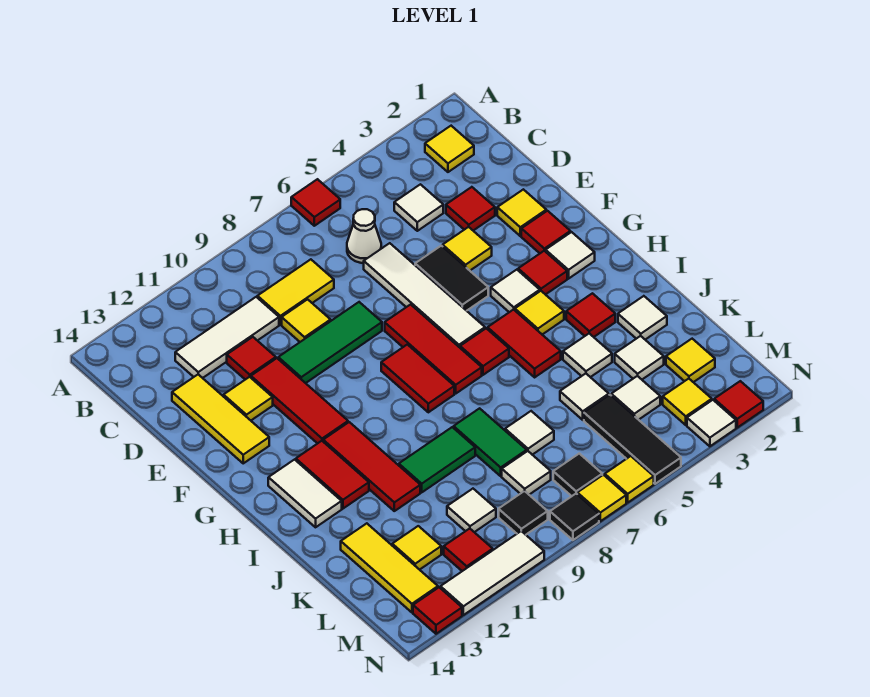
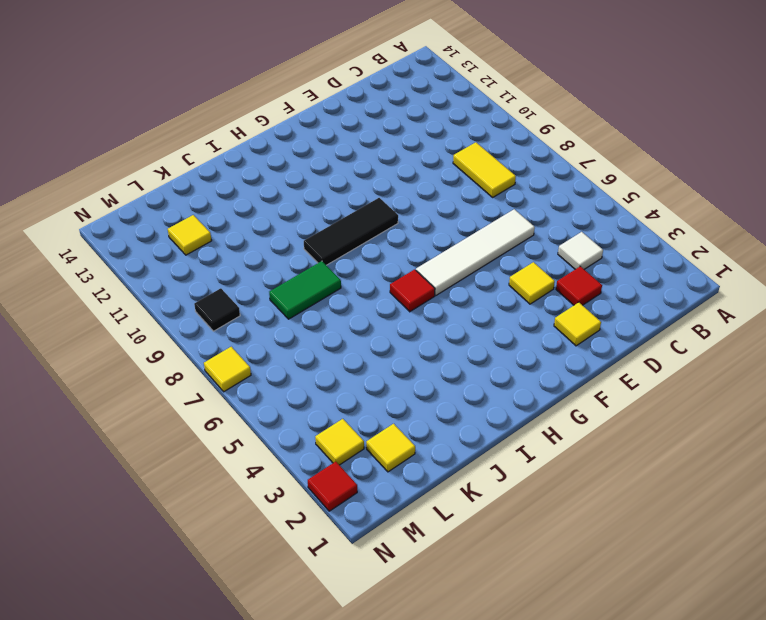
black tile G9:I9 level 1 -> black tile L5:N5 level 1
none -> red tile A6 level 1
none -> yellow tile B2 level 1
none -> white cone C6 level 1
none -> white tile C10:C12 level 1

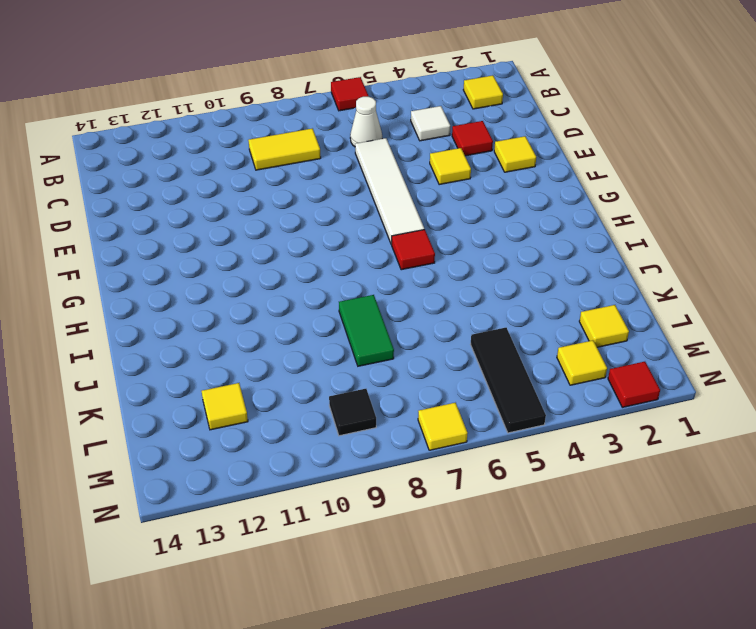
none -> white tile C10:C12 level 1
none -> yellow tile D9 level 1
none -> red tile D11 level 1
none -> yellow tile D13:F13 level 1

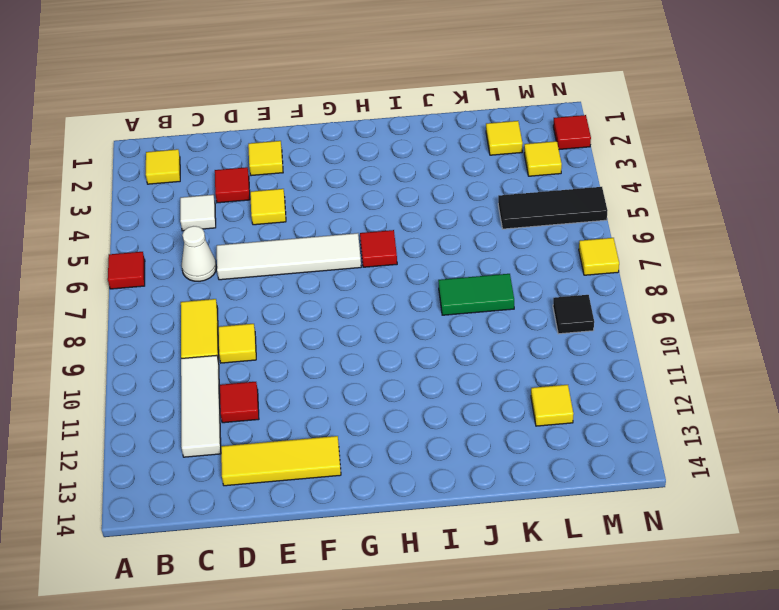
none -> black tile E5:F5 level 1
none -> green tile E8:E10 level 1
none -> red tile E11:G11 level 1
none -> yellow tile E12 level 1

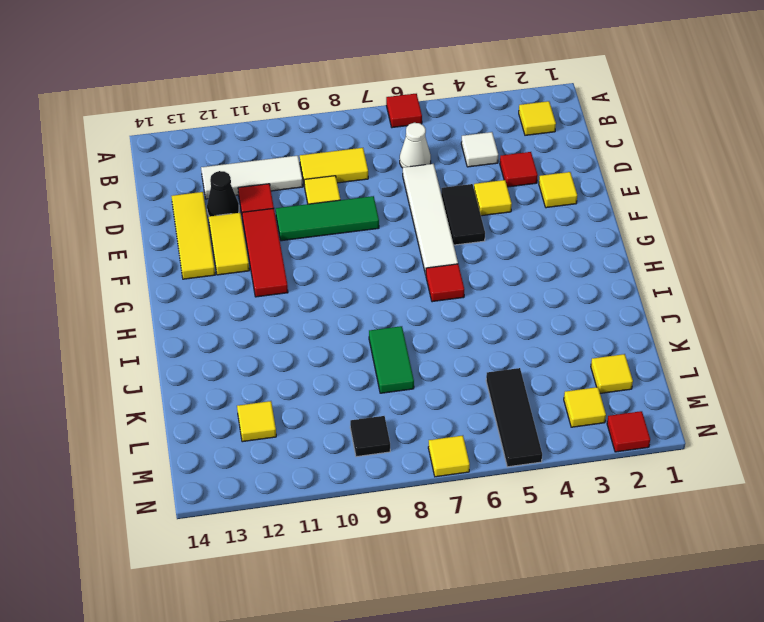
black cone D12 level 1 -> none
yellow tile E12:F12 level 1 -> yellow tile E12 level 1
none -> red tile F2 level 1
none -> red tile F7:H7 level 1
none -> white tile G2 level 1
none -> red tile G3 level 1

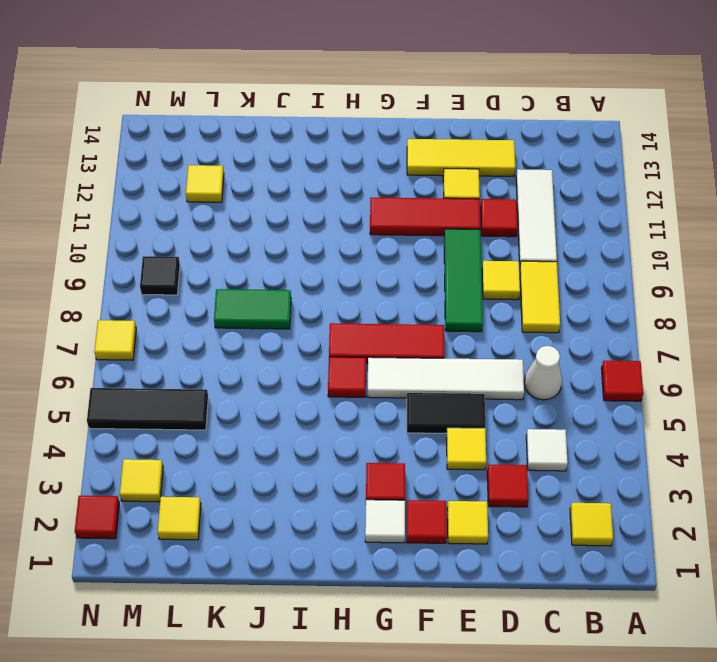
none -> white tile G4 level 1
none -> red tile G8:H8 level 1
none -> yellow tile H4 level 1
none -> red tile H5:I5 level 1

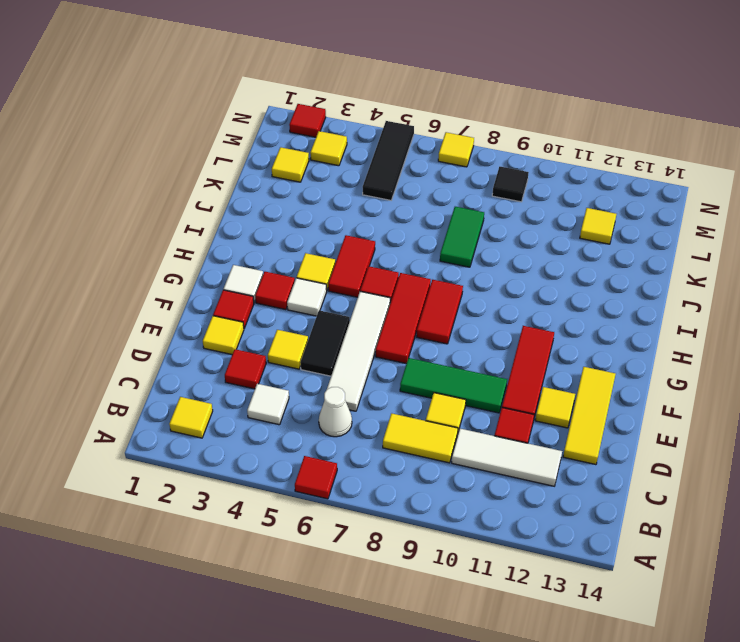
none -> red tile H11:J11 level 1
none -> red tile H12:I12 level 1
none -> white tile H13:I13 level 1
none -> red tile I3 level 1

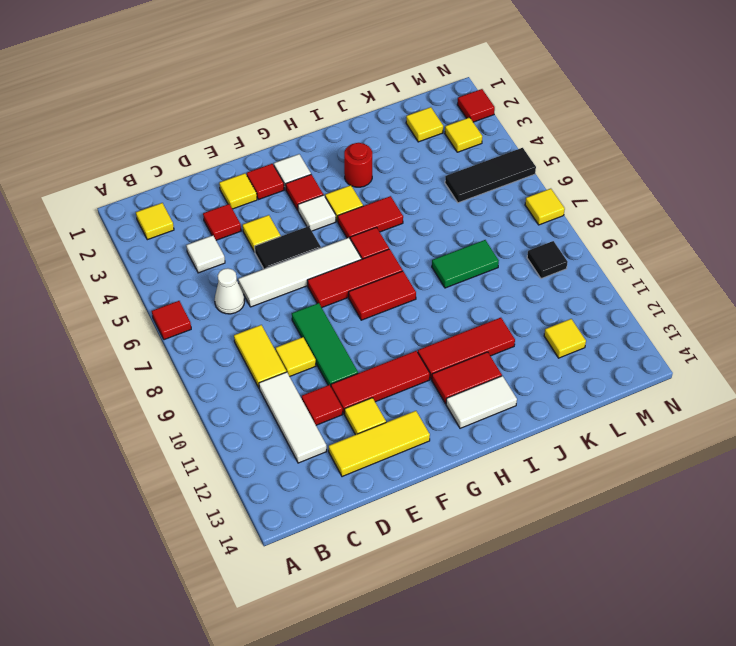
red round brick I3 level 1 -> red tile I3 level 1
none -> white tile J2 level 1
none -> white tile J4 level 1
none -> green tile J9:J10 level 1
none -> white tile K3 level 1

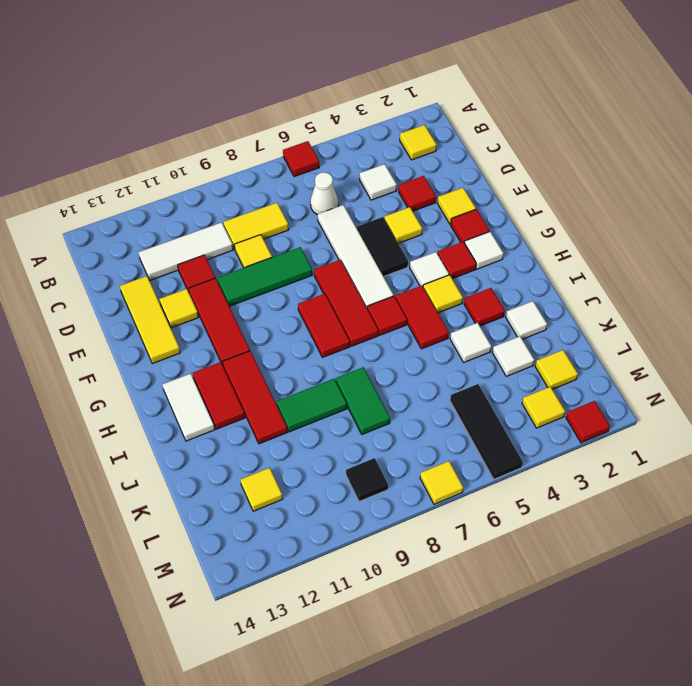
none -> white tile K5 level 1
none -> white tile K7 level 1
none -> yellow tile K13:M13 level 1
none -> white tile L4 level 1

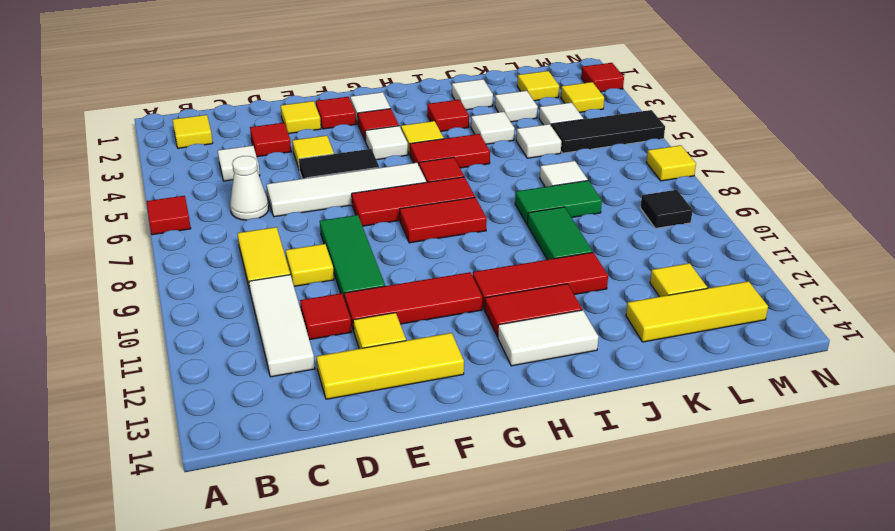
none -> white tile L8 level 1
none -> white tile L10 level 1
none -> black tile M7 level 1
none -> red tile M11 level 1

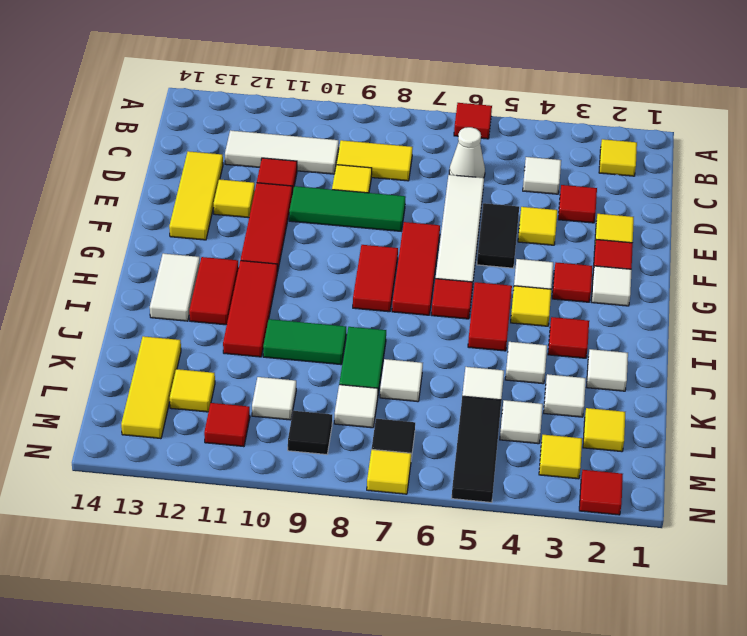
none -> white tile N3 level 1
none -> yellow tile N6 level 1
none -> black tile N8 level 1
none -> white tile N10:N12 level 1

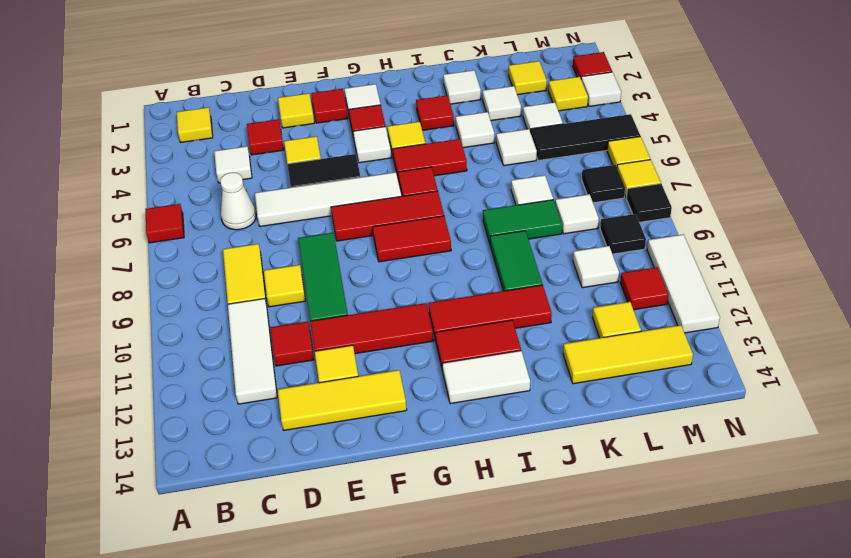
none -> red tile N13 level 1

